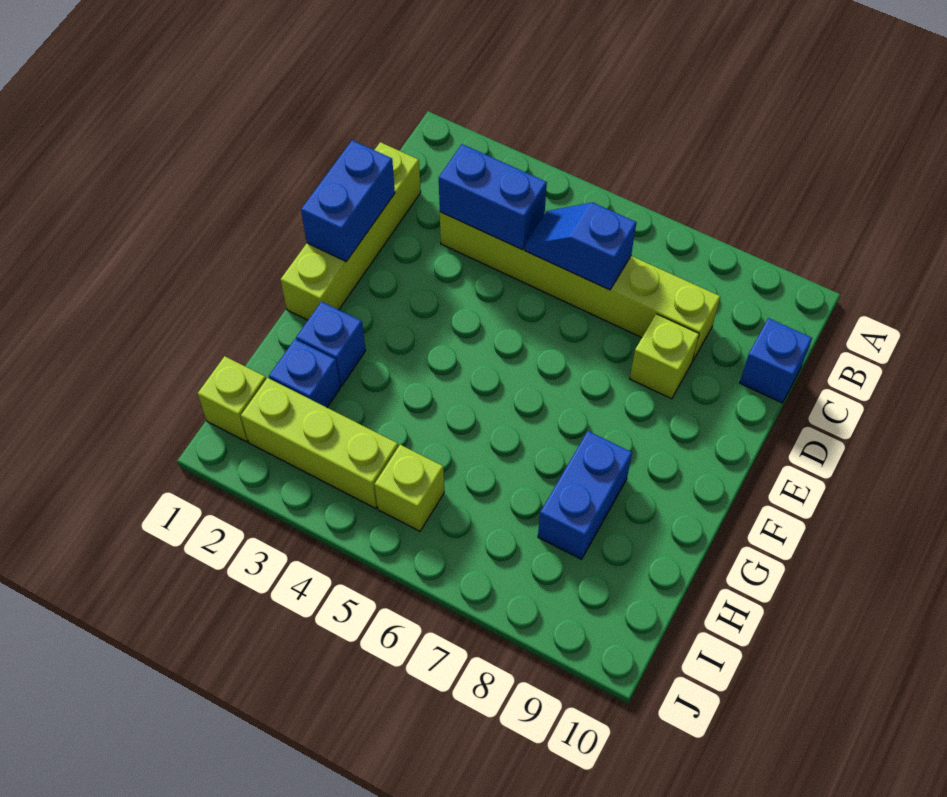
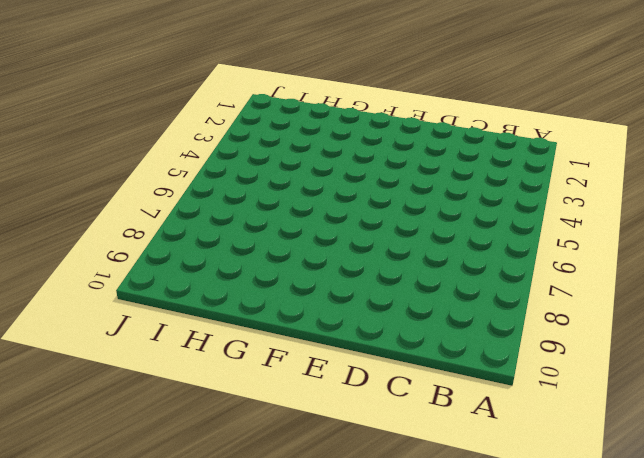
none -> lime brick C1:F1 level 1
none -> lime brick C3:C8 level 1
none -> blue brick C10 level 1

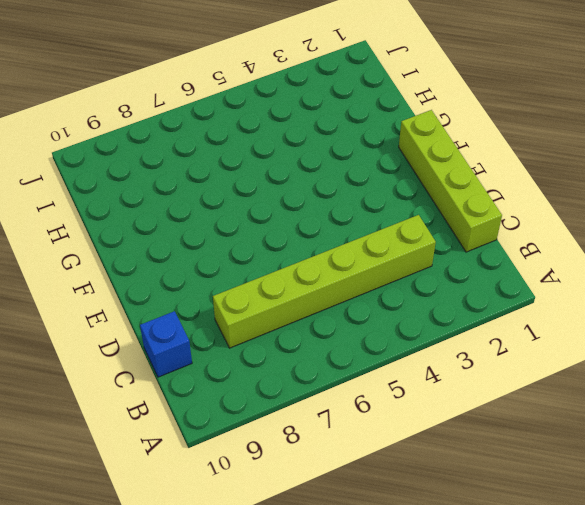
none -> lime brick D8 level 1
none -> blue brick G2 level 1
none -> blue brick G8:H8 level 1

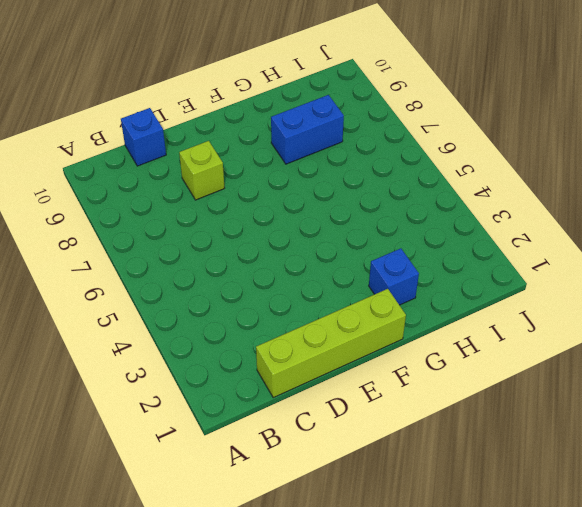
none -> lime brick C3:C8 level 1
none -> blue brick H2 level 1
none -> lime brick I1 level 1

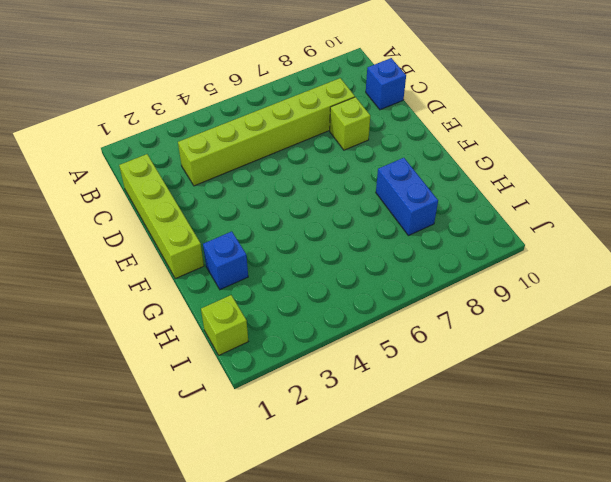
none -> blue brick H2 level 1
none -> lime brick I2:I4 level 1
none -> lime brick I5 level 1

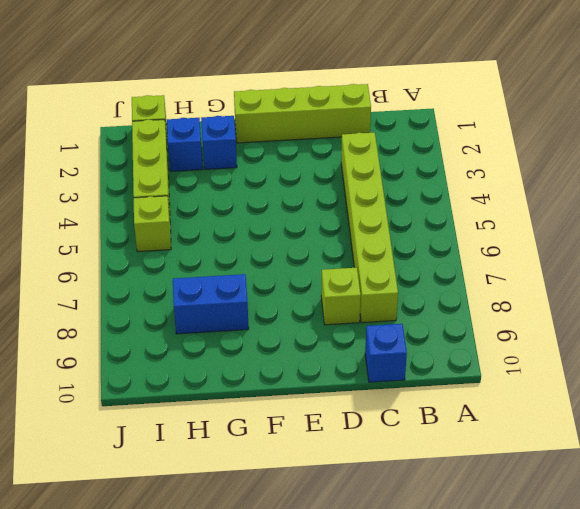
none -> blue brick C3:C4 level 2
none -> blue slope C5:C6 level 2 top 6
none -> blue brick D1:E1 level 2

